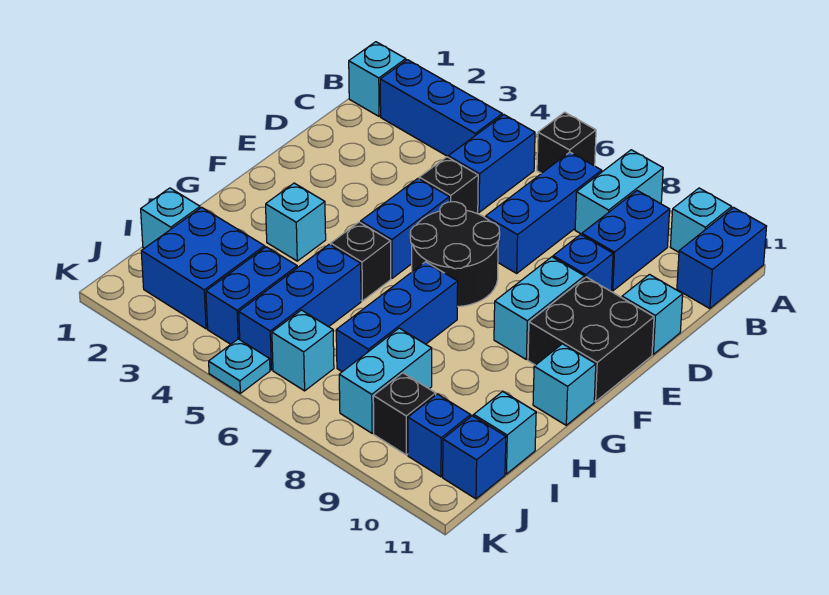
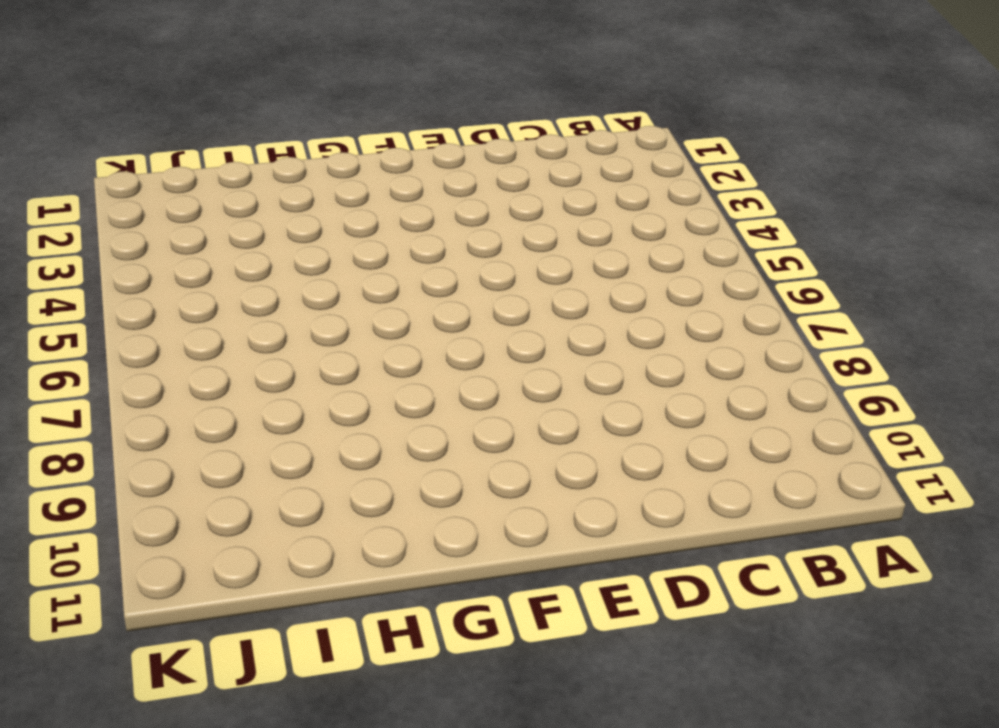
none -> black brick A6 level 1
none -> cyan brick A8:B8 level 1
none -> cyan brick A10 level 1
none -> blue brick A11:B11 level 1

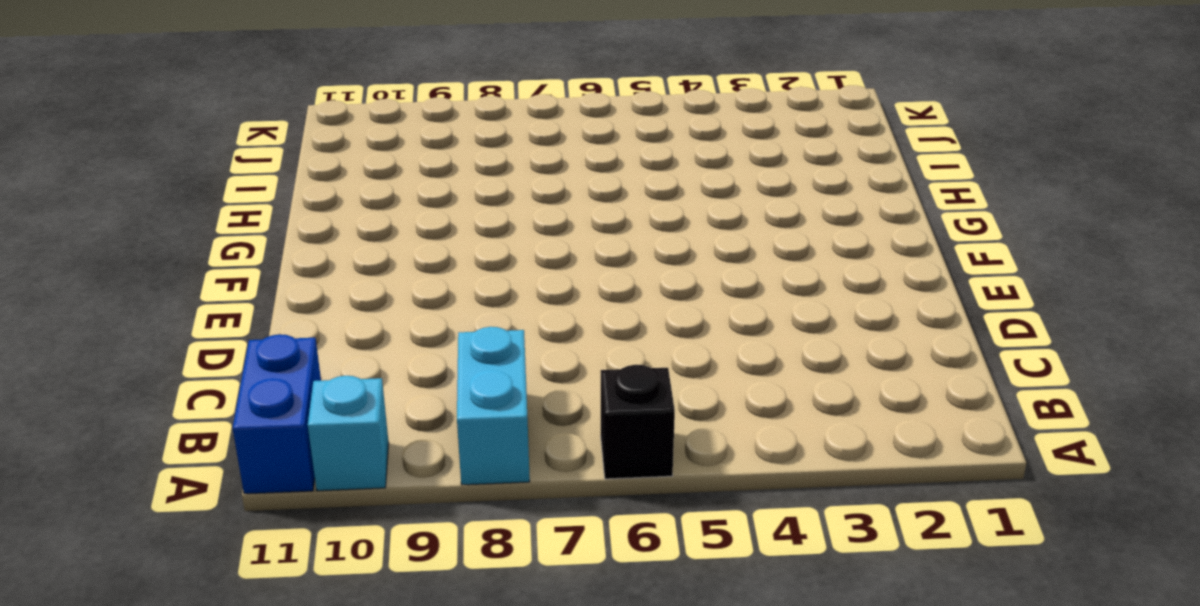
none -> cyan brick B1 level 1
none -> blue brick B2:B4 level 1
none -> blue brick B5:C5 level 1
none -> blue brick B7:D7 level 1

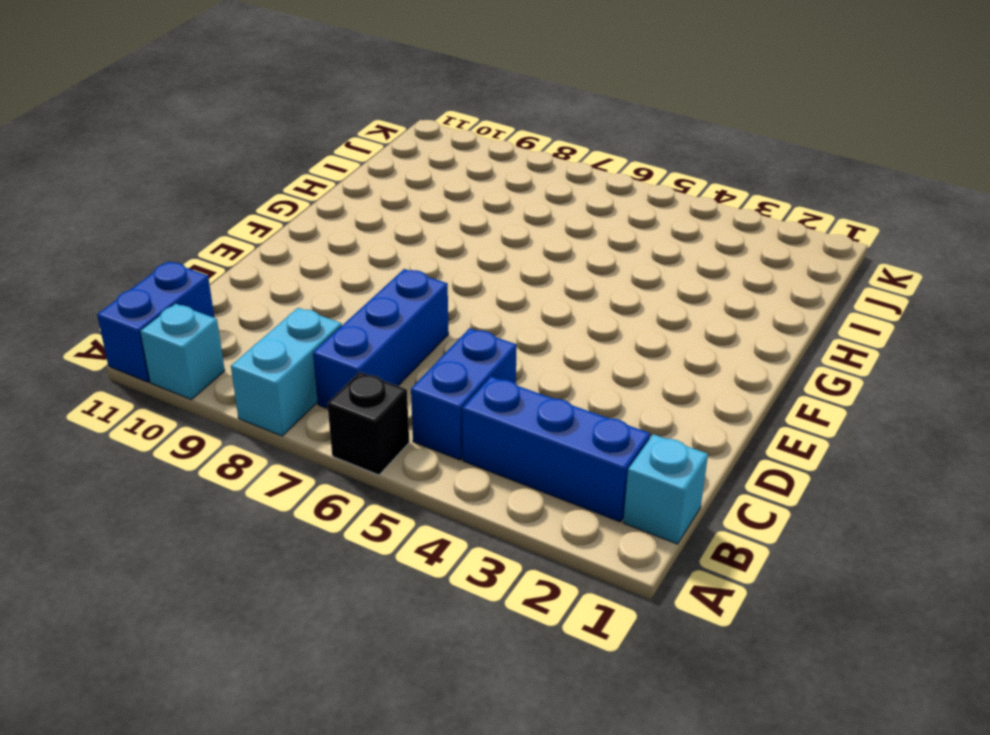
none -> blue brick B9:C9 level 1
none -> black brick D5 level 1
none -> blue brick D9 level 1
none -> cyan brick D11 level 1

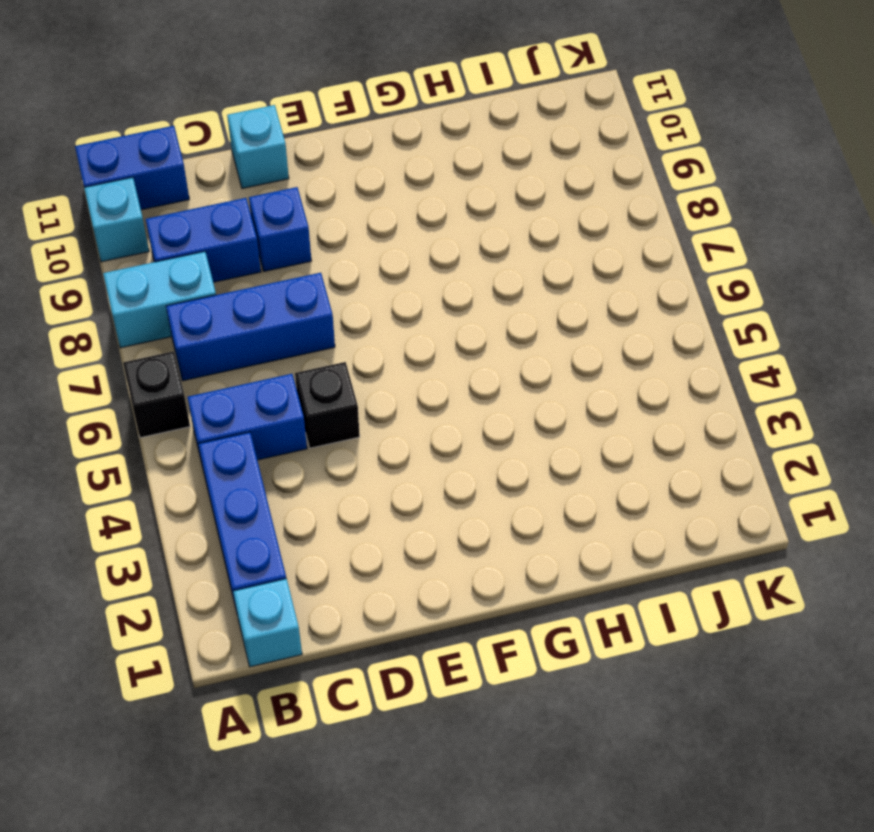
none -> blue brick E5:F5 level 1
none -> black round brick E6:F7 level 1
none -> cyan brick E9:F9 level 1
none -> black brick E10:F11 level 1

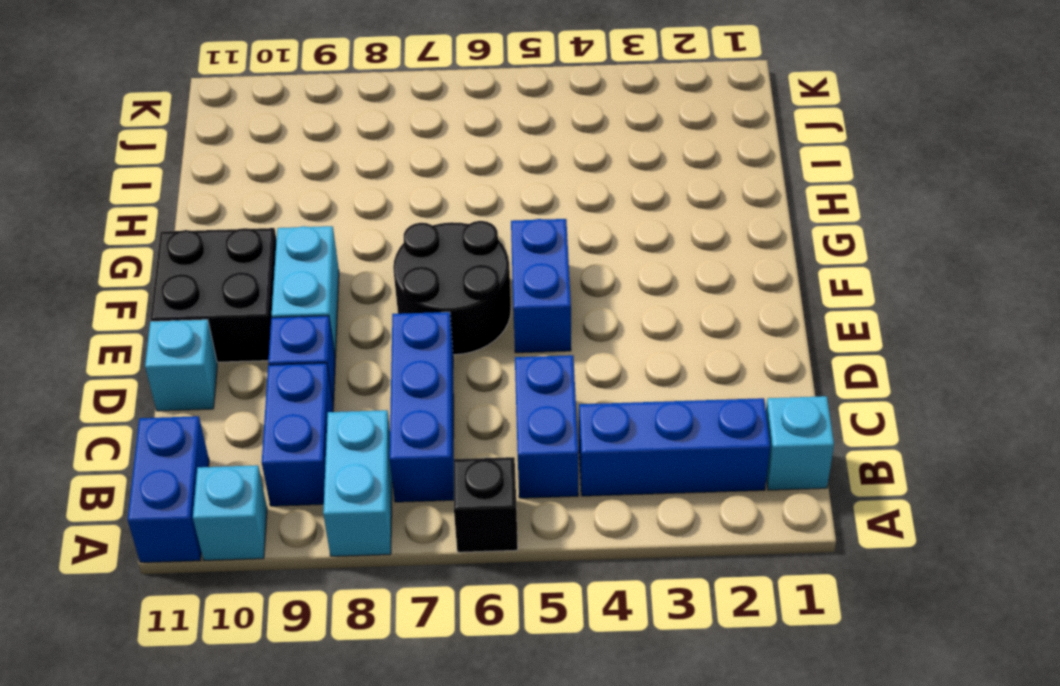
none -> black brick D5 level 1
none -> cyan brick G3 level 1
none -> black brick G5 level 1
none -> blue brick G7:I7 level 1

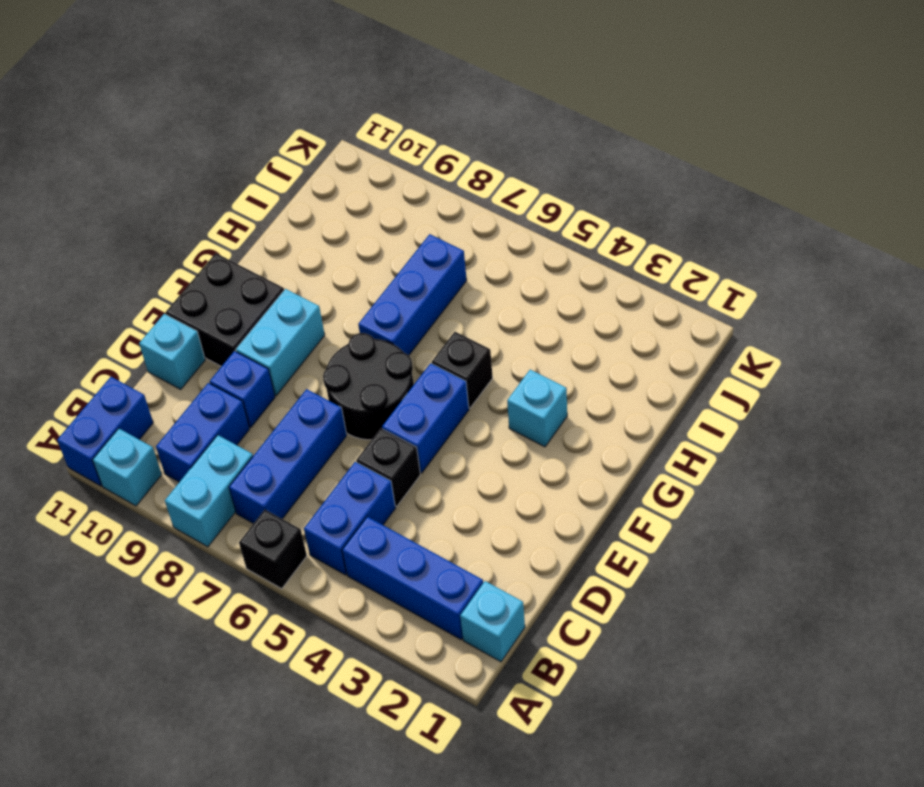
none -> cyan brick G11 level 1
none -> blue brick H5:J5 level 1
none -> cyan brick I1 level 1
none -> blue brick I2:J3 level 1

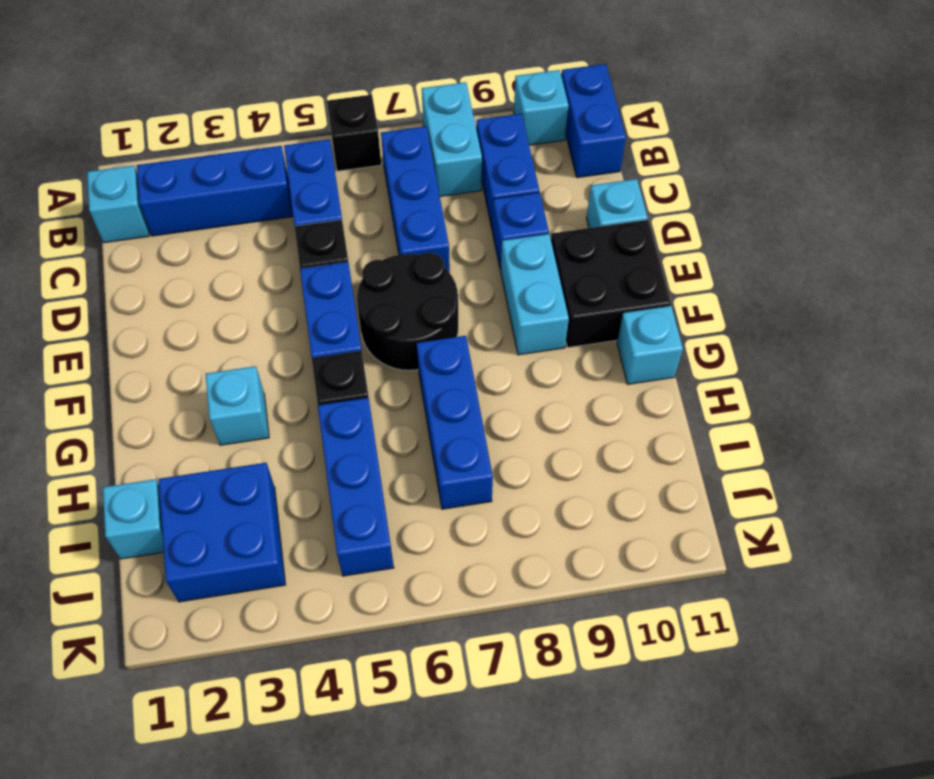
none -> blue brick I4:J4 level 1
none -> cyan brick I8:J8 level 1
none -> cyan brick I11 level 1
none -> cyan brick J6 level 1

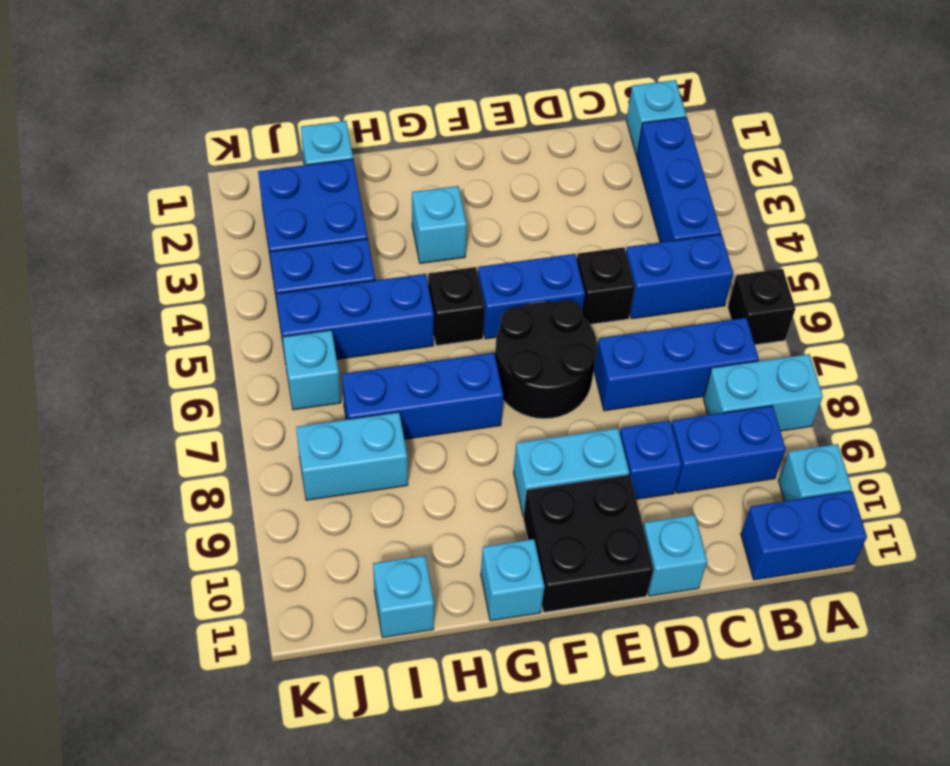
none -> black brick J9 level 1
none -> blue brick J10 level 1
none -> blue brick J11 level 1
none -> cyan plate K5 level 1

